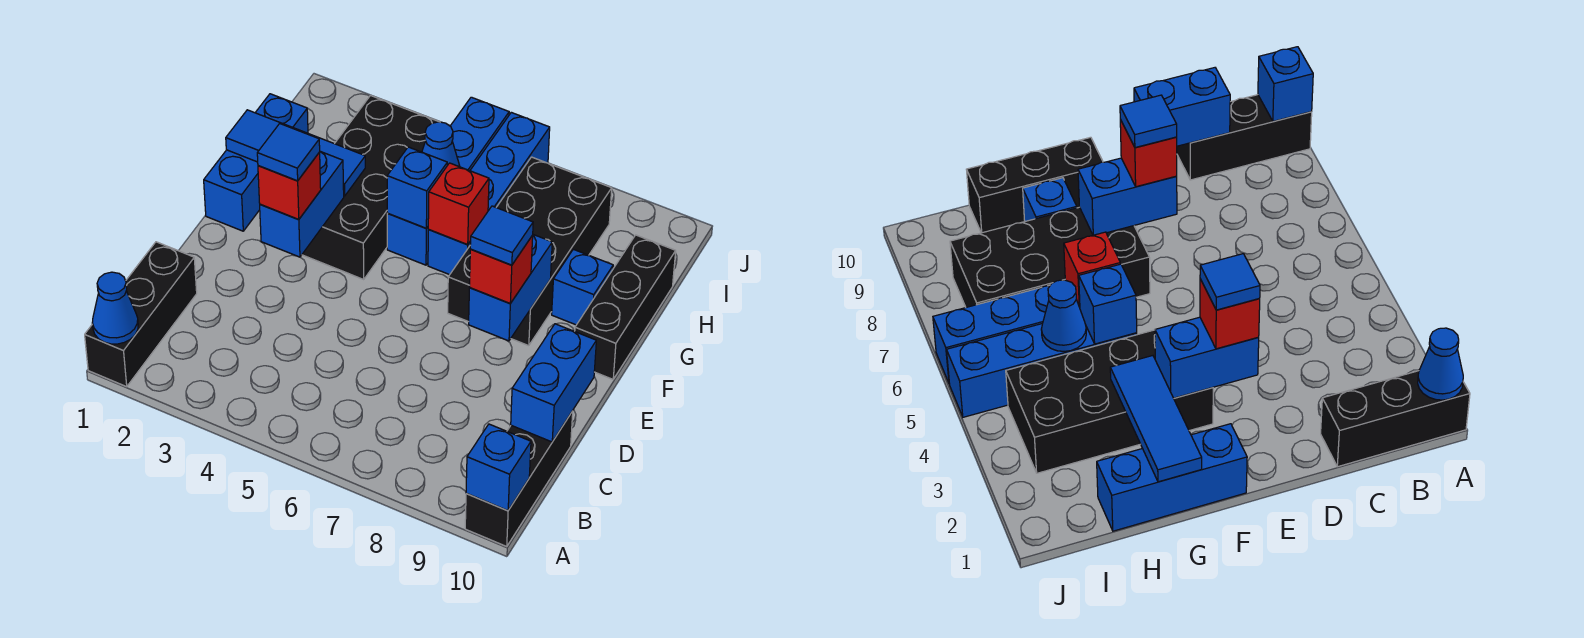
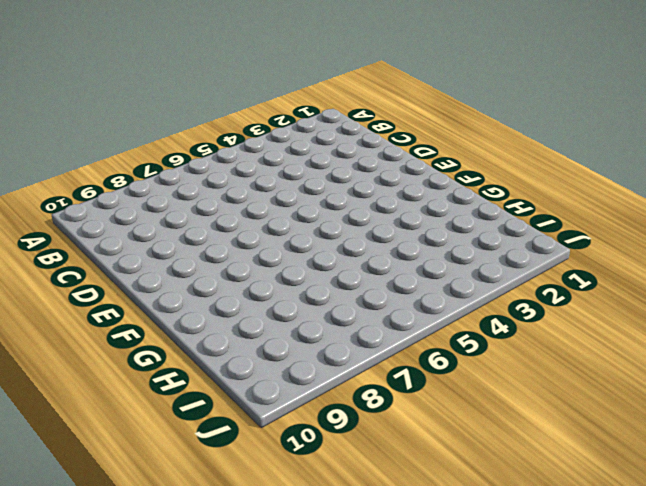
none -> black brick A1:C1 level 1
none -> black brick A10:C10 level 1
none -> blue brick F1:H1 level 1

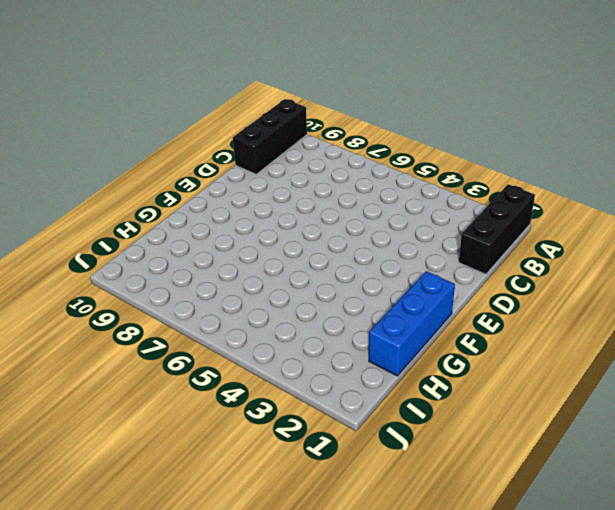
none -> black brick F3:I4 level 1
none -> black brick F7:I8 level 1
none -> black brick F10:H10 level 1

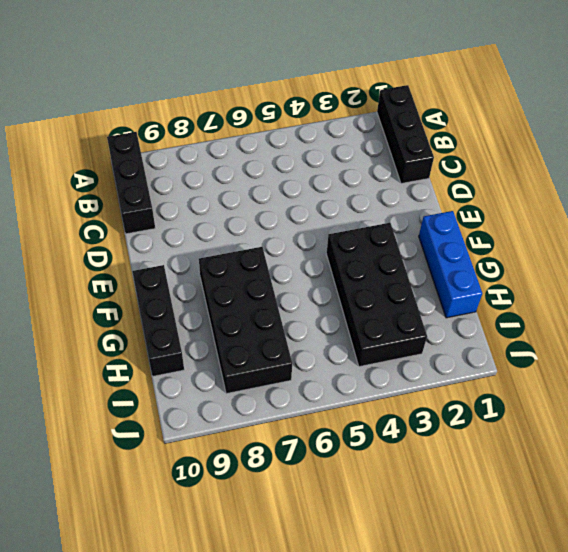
none -> blue brick G5:J5 level 1
none -> blue brick G6:J6 level 1
none -> blue brick G9 level 1

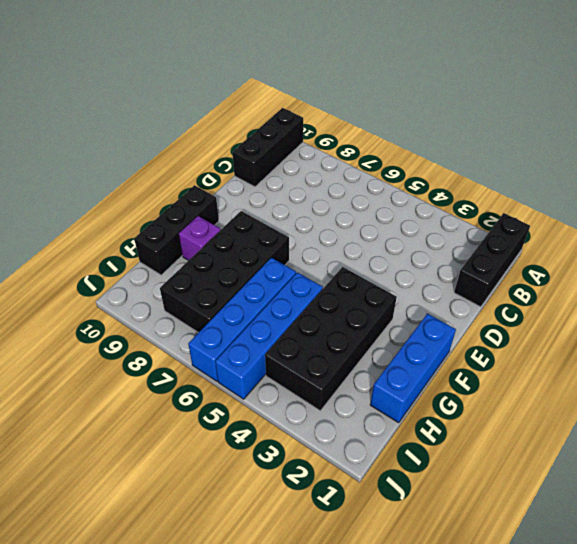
purple brick G9 level 1 -> blue brick G9 level 1
none -> blue cone A1 level 2
none -> blue brick A10 level 2
none -> blue brick C10:D10 level 2

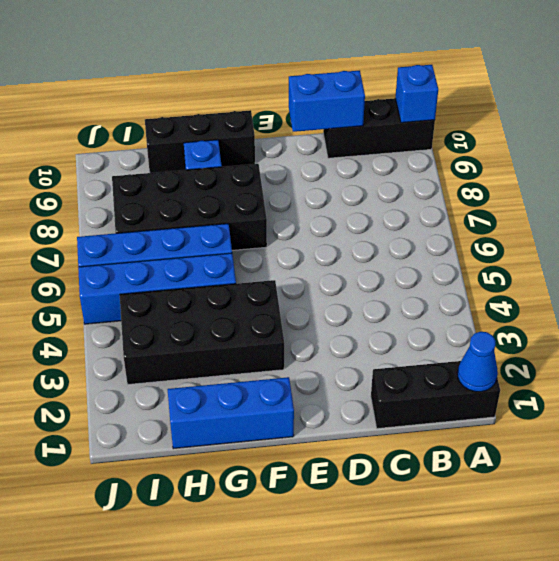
none -> blue brick E3:F3 level 2
none -> blue brick E8:F8 level 2
none -> blue tile G1:G3 level 2

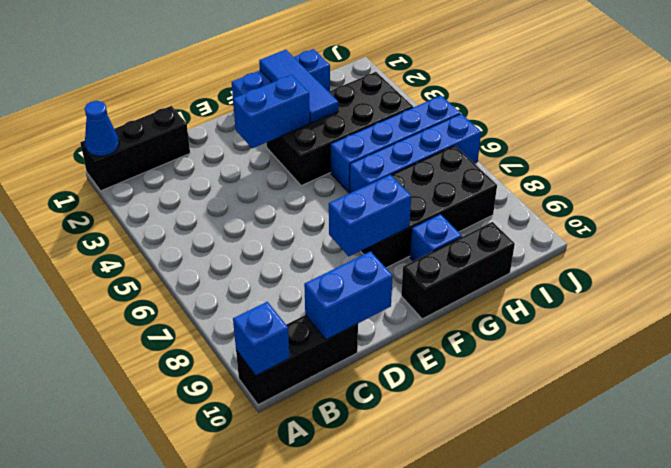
none -> blue brick G5 level 2
none -> red brick G6 level 2
none -> blue cone H5 level 2

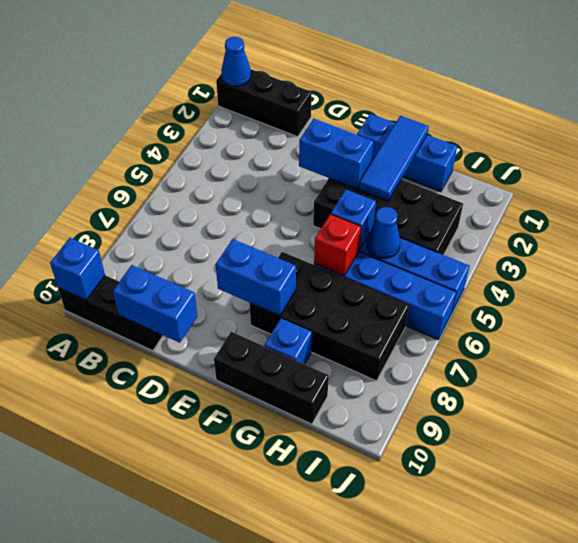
none -> red brick E3 level 3
none -> red brick E8 level 3
none -> blue tile E3 level 4

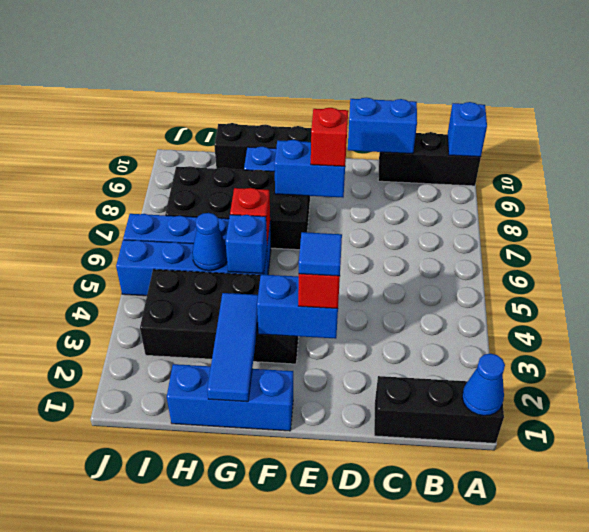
none -> blue tile E8 level 4

